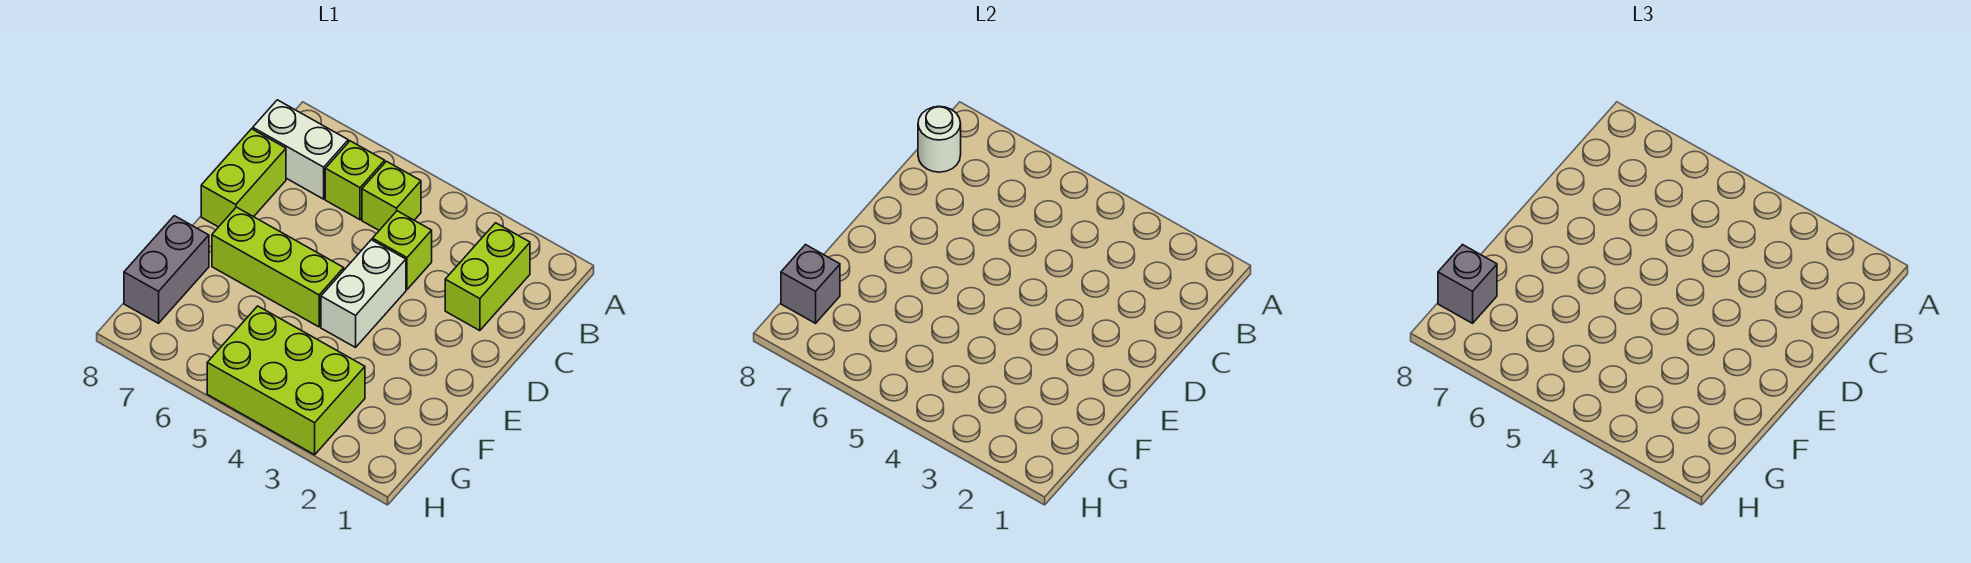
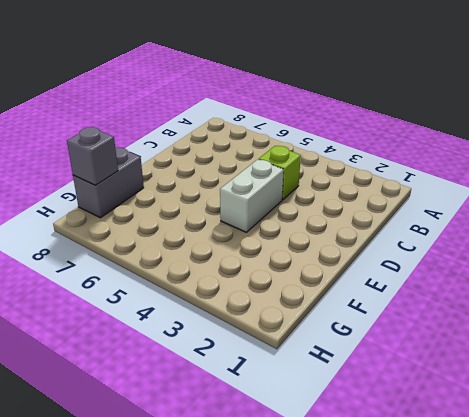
none -> lime brick B2:C2 level 1
none -> lime brick B5 level 1
none -> lime brick B6 level 1

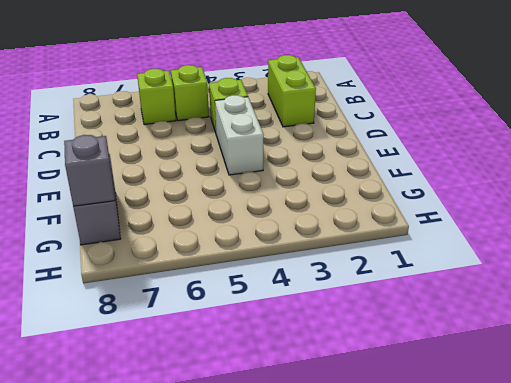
none -> white brick B7:B8 level 1
none -> lime brick C8:D8 level 1
none -> lime brick E5:E7 level 1

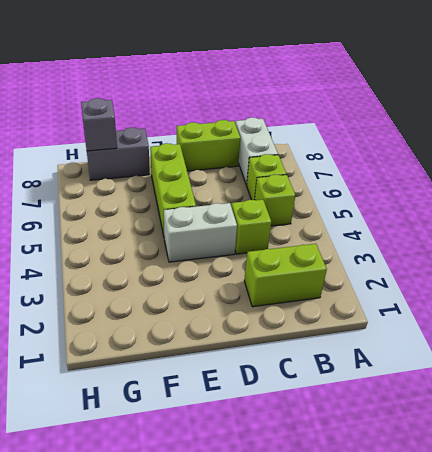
none -> lime brick G3:H5 level 1
none -> white round brick B8 level 2
none -> grey brick G8 level 3

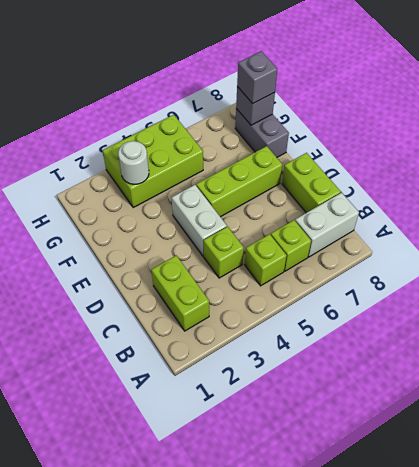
white round brick G3 level 2 -> white round brick B8 level 2

